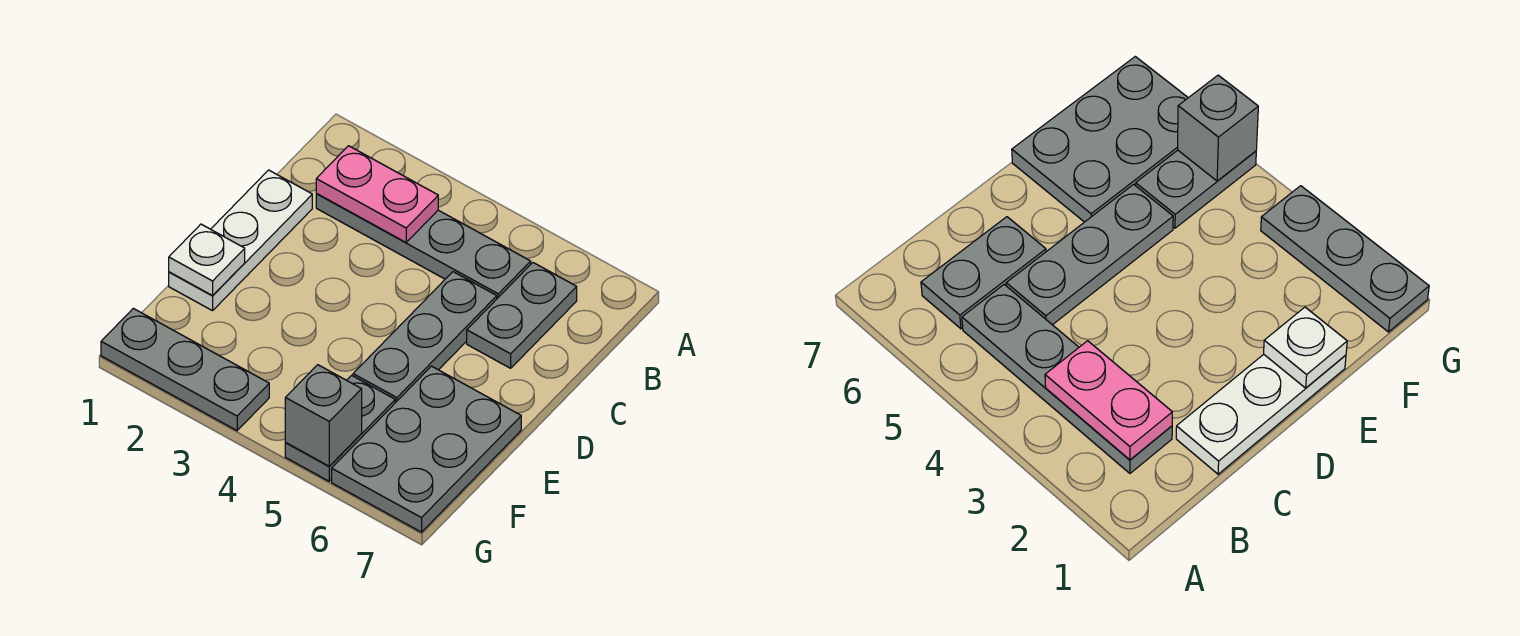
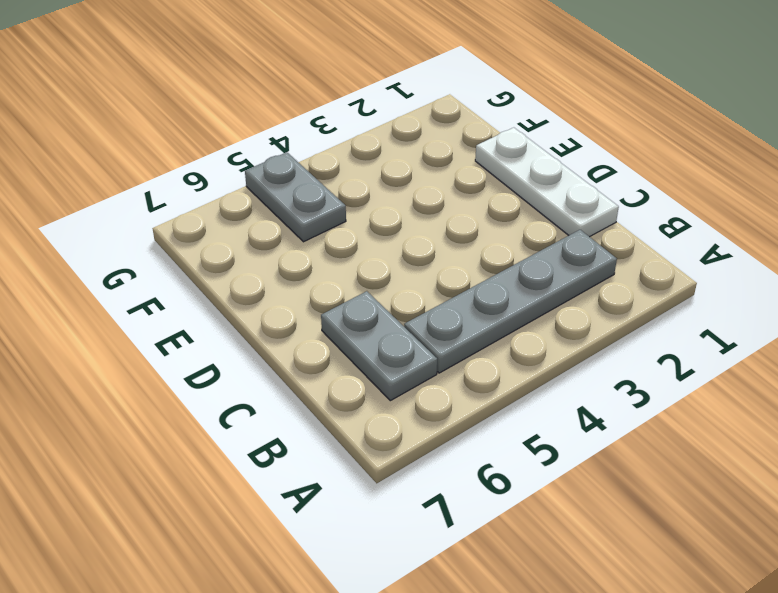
none -> grey plate C5:E5 level 1
none -> grey plate E6:G7 level 1

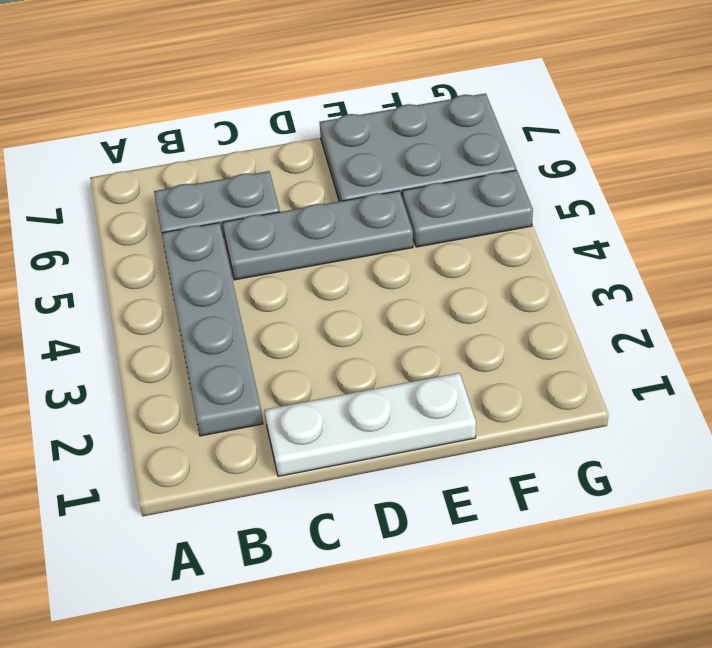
none -> grey plate G1:G3 level 1
none -> pink plate B2:B3 level 2

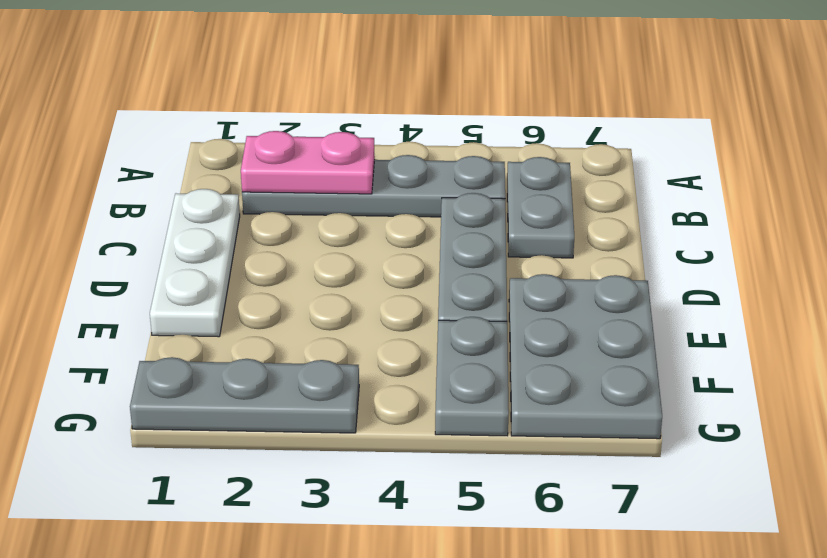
none -> white plate E1 level 2
none -> grey brick G5 level 2

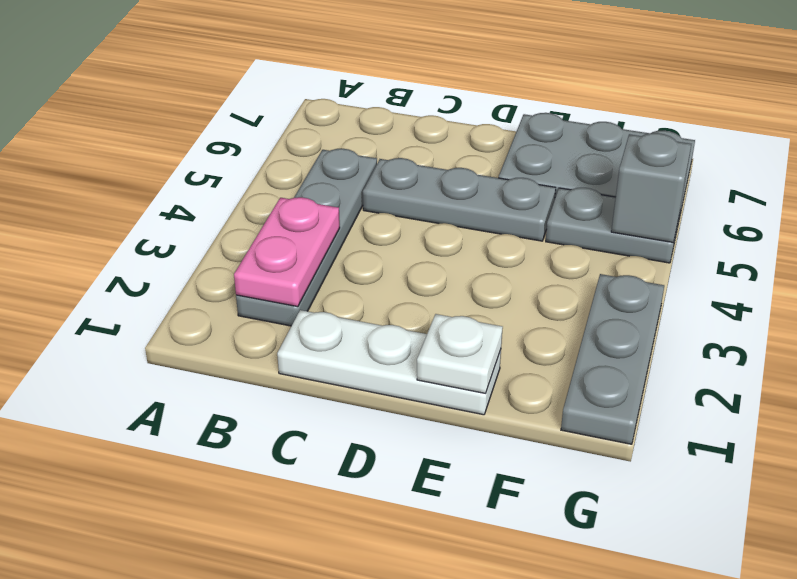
none -> grey plate B6:C6 level 1

